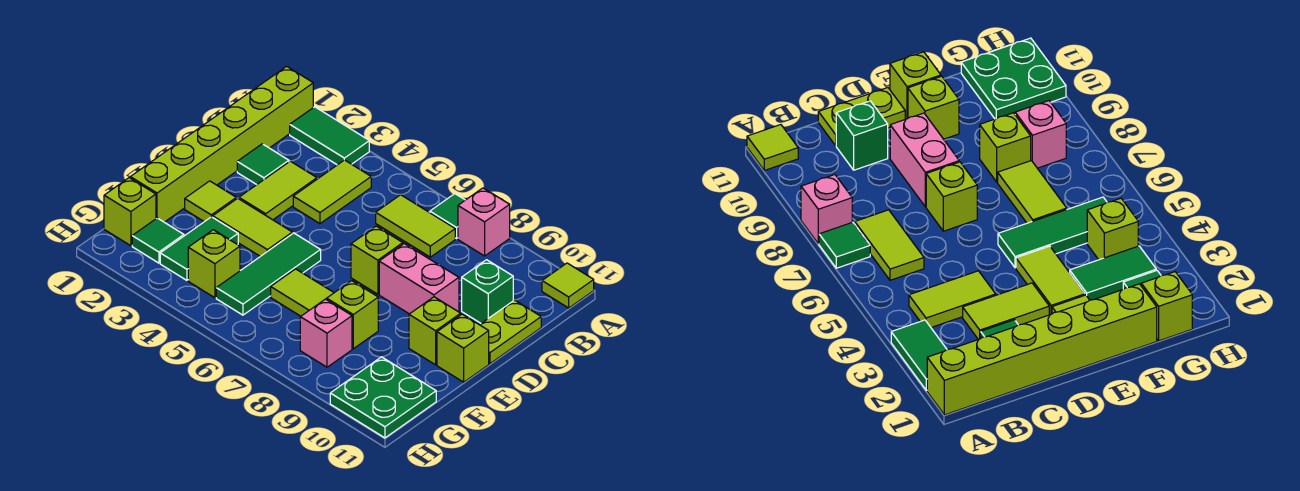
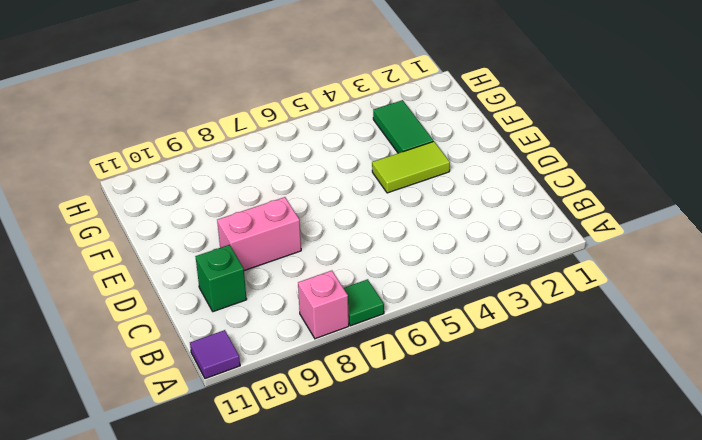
purple tile A11 level 1 -> lime tile A11 level 1
none -> lime brick A1:F1 level 1
none -> green tile A2:A3 level 1
none -> lime tile B4:C4 level 1

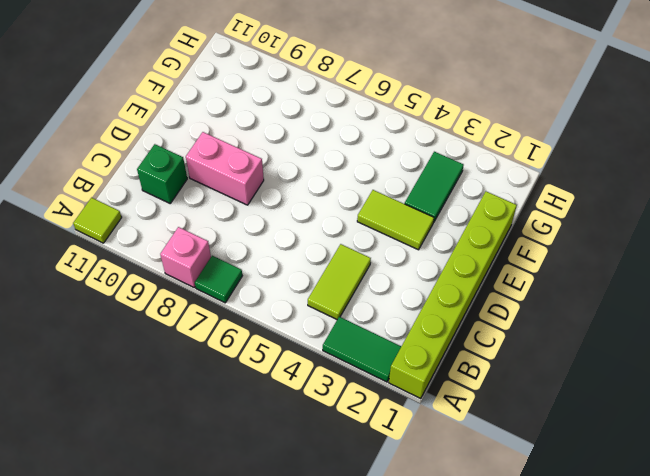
none -> lime tile B6:B7 level 1
none -> green tile C2 level 1
none -> lime tile C3:D3 level 1

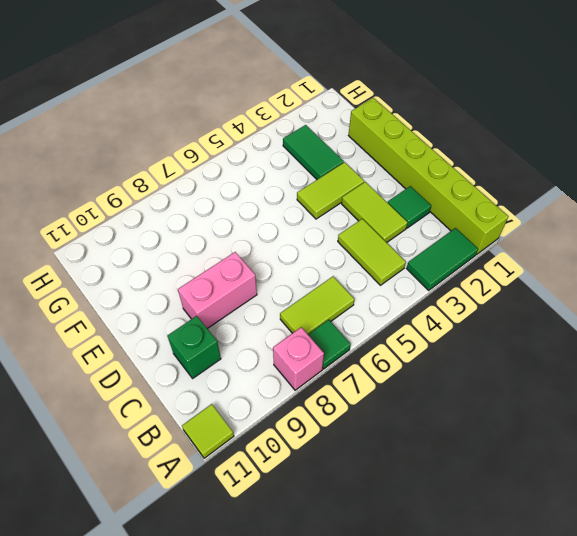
none -> lime plate C11:D11 level 1
none -> lime brick D7 level 1
none -> lime tile E2 level 1

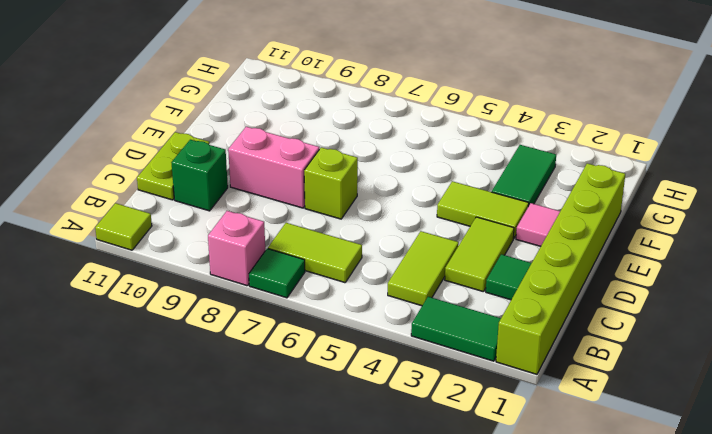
pink tile E2 level 1 -> lime tile E2 level 1
none -> green tile E5:G5 level 1
none -> lime brick E10 level 1
none -> lime brick E11 level 1

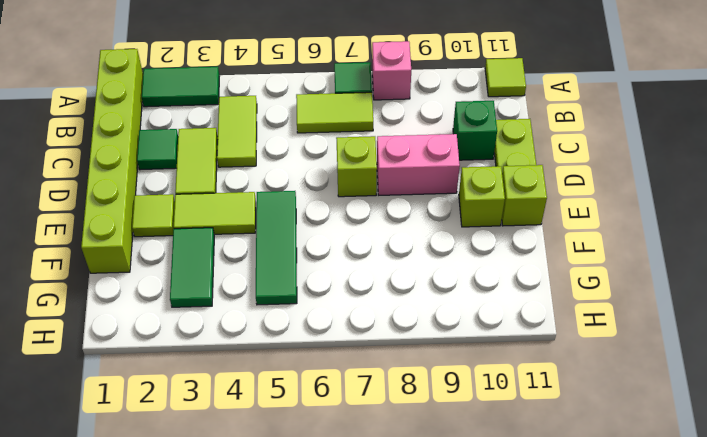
none -> lime tile F6:F7 level 1
none -> lime brick F8 level 1
none -> lime brick G1 level 1

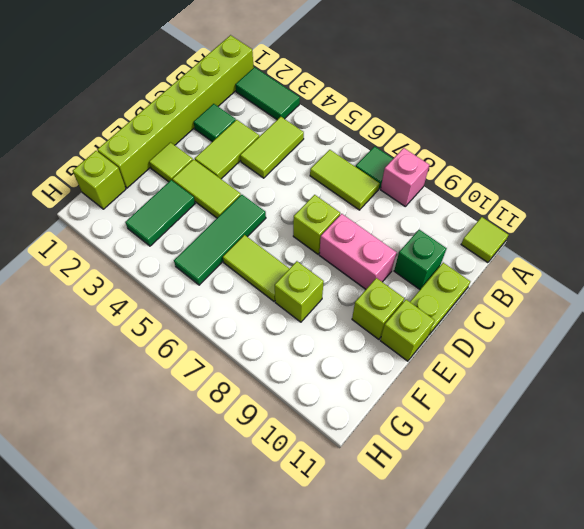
none -> green tile G2 level 1
none -> lime brick G4 level 1
none -> pink brick G8 level 1

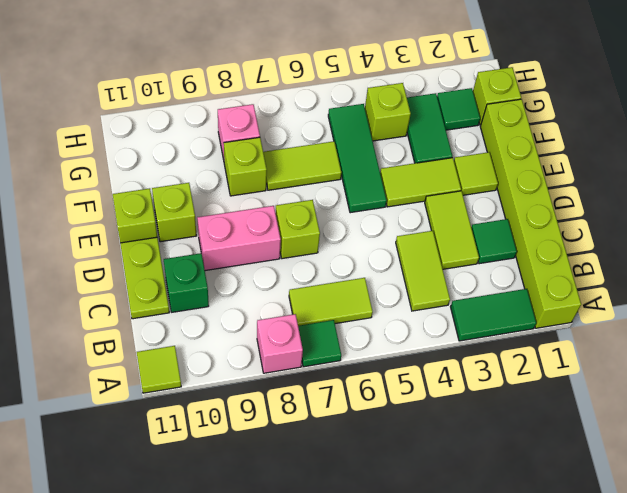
none -> green plate G10:H11 level 1

